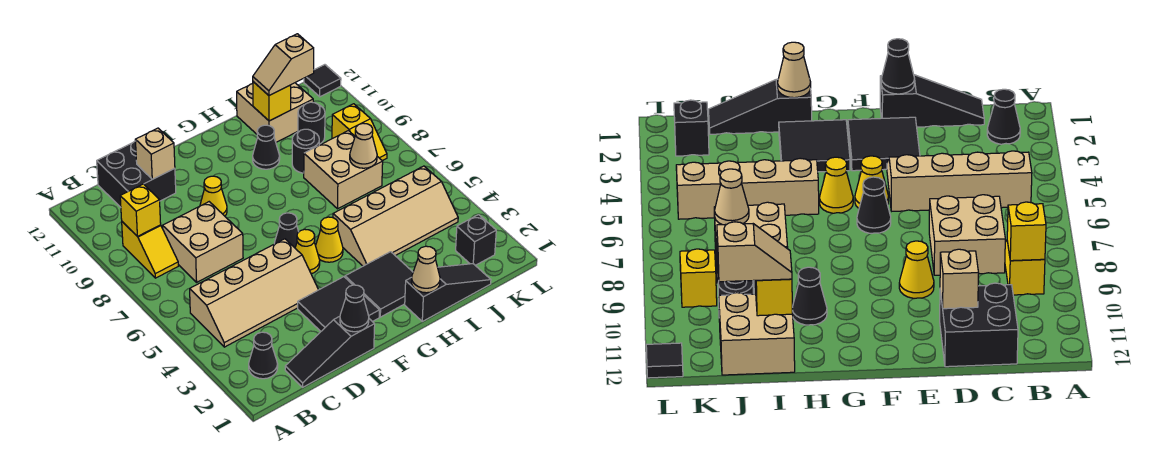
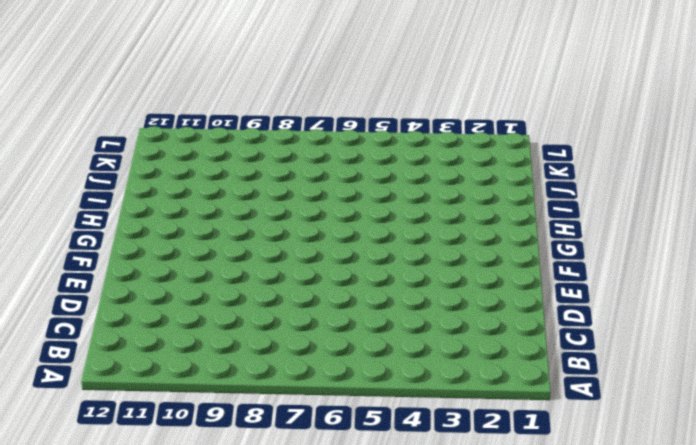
none -> black cone B2 level 1
none -> tan slope B4:E5 level 1 top 5
none -> yellow slope B8:B9 level 1 top 9

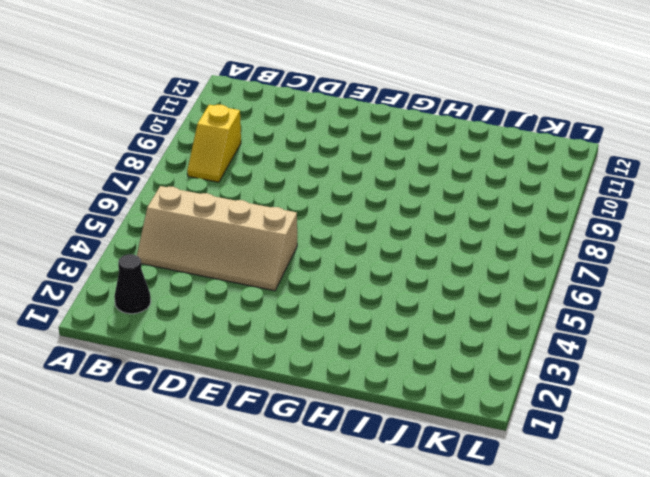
none -> black slope C1:E1 level 1 top E
none -> tan brick C7:D8 level 1
none -> black brick C11:D12 level 1

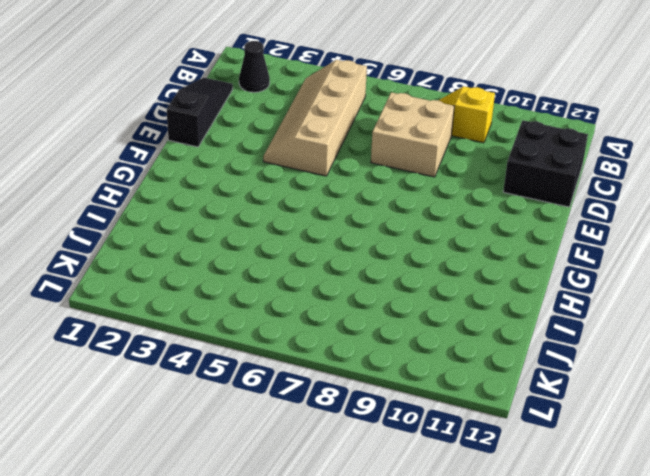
none -> black tile E2:F3 level 1
none -> yellow cone E9 level 1
none -> yellow cone F5 level 1

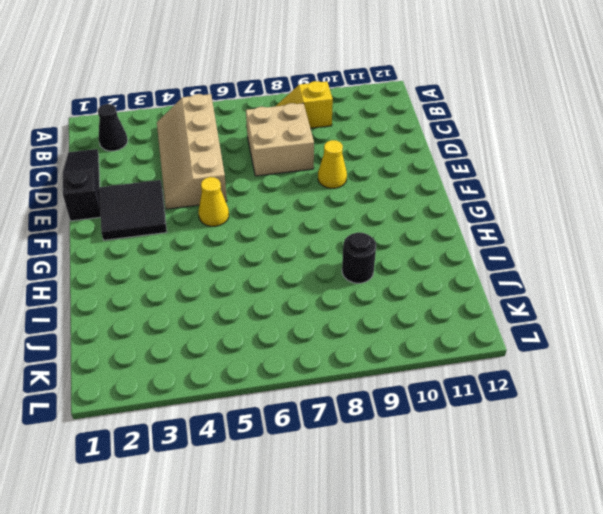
none -> black brick C11:D12 level 1
none -> black cone F6 level 1
none -> black tile G2:H3 level 1

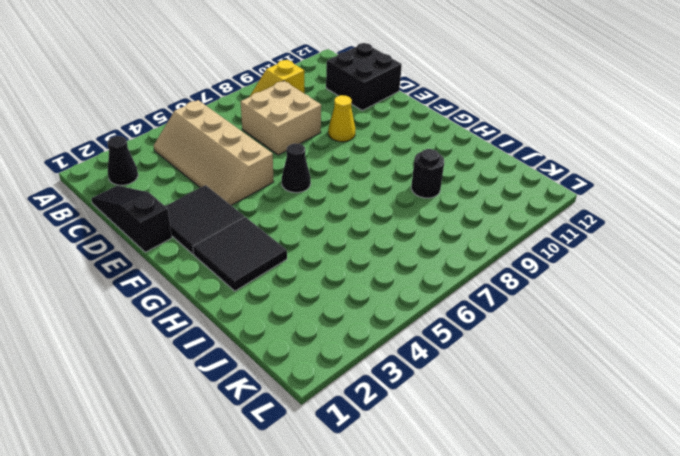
none -> yellow cone F5 level 1
none -> yellow cone G5 level 1
none -> black slope H1:J1 level 1 top H

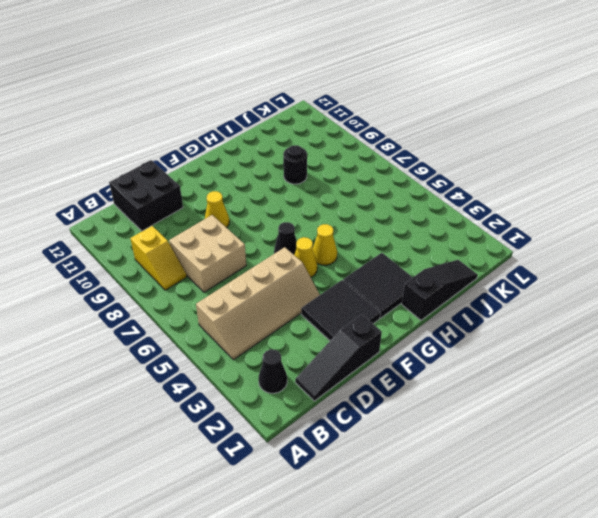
none -> tan slope H4:K5 level 1 top 5
none -> black cone H10 level 1
none -> tan brick I7:J8 level 1

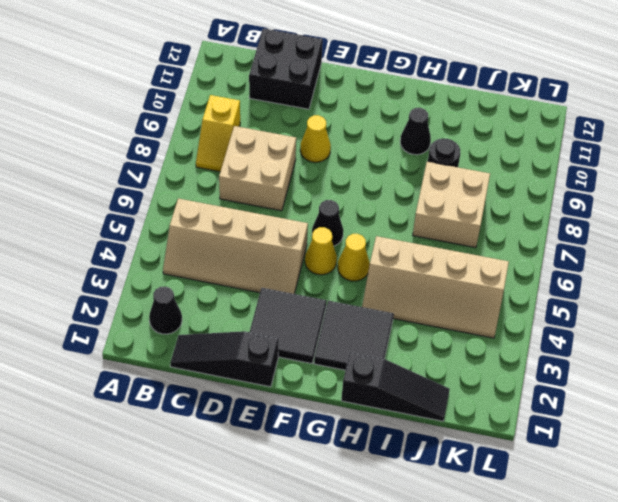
none -> tan brick I11:J12 level 1
none -> black round brick J10 level 1
none -> black brick K2 level 1

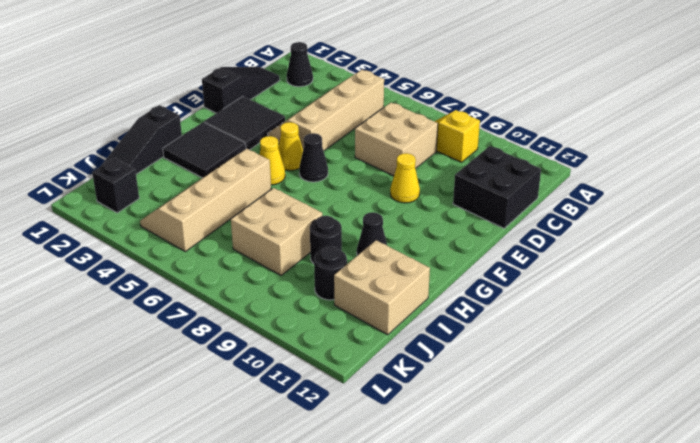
none -> yellow slope K8:K9 level 1 top 9
none -> black tile L12 level 1
none -> yellow brick B9 level 2

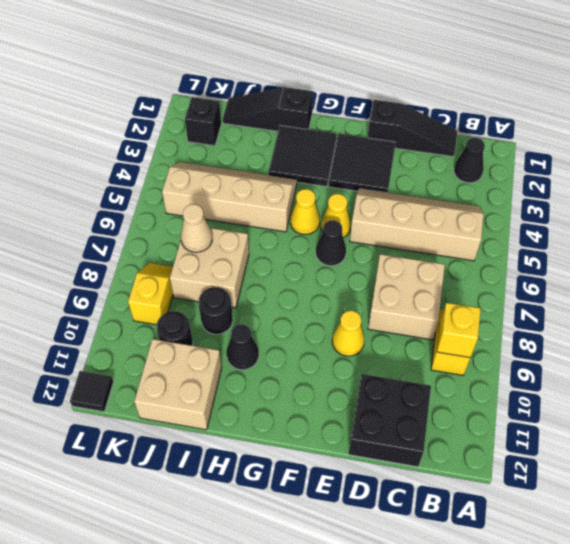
none -> tan brick D11 level 2
none -> black cone E1 level 2
none -> tan cone H1 level 2

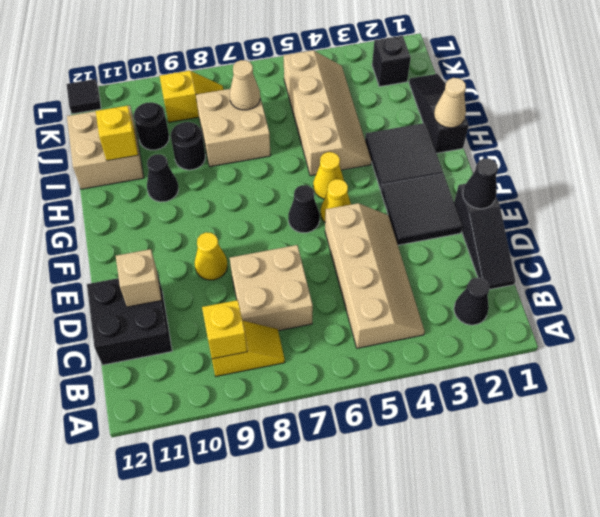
none -> tan slope I11:J11 level 3 top J

